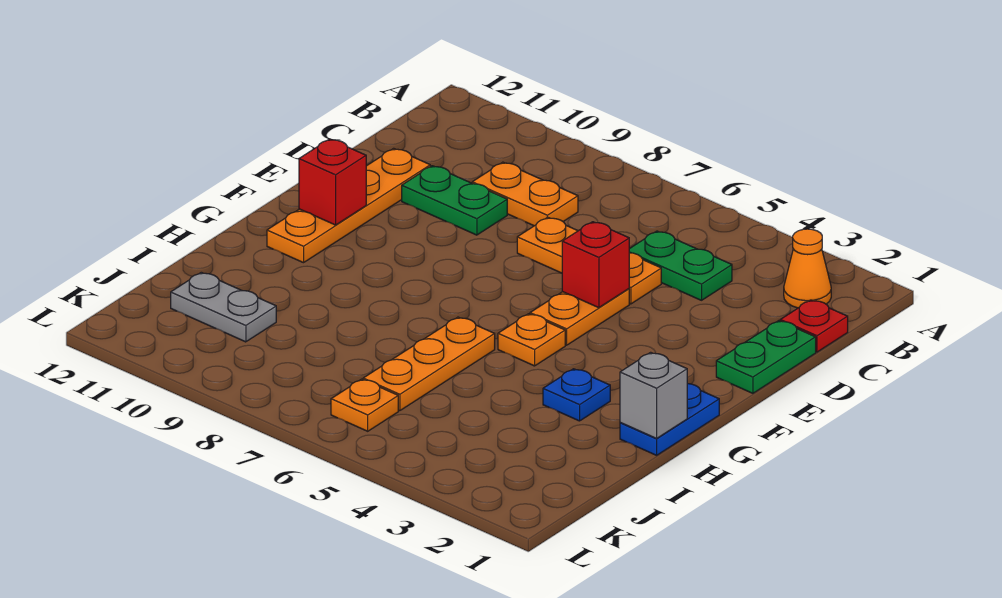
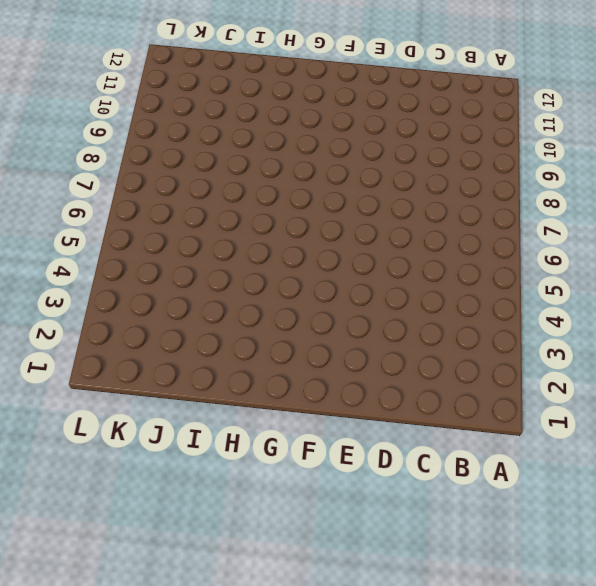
none -> orange cone B2 level 1
none -> red plate C1 level 1
none -> green plate C4:C5 level 1

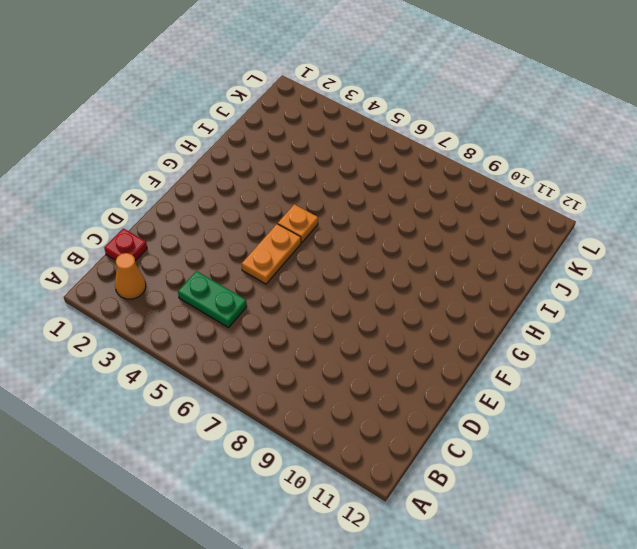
none -> orange plate C8:C9 level 1
none -> green plate D1:E1 level 1
none -> orange plate D5:D7 level 1

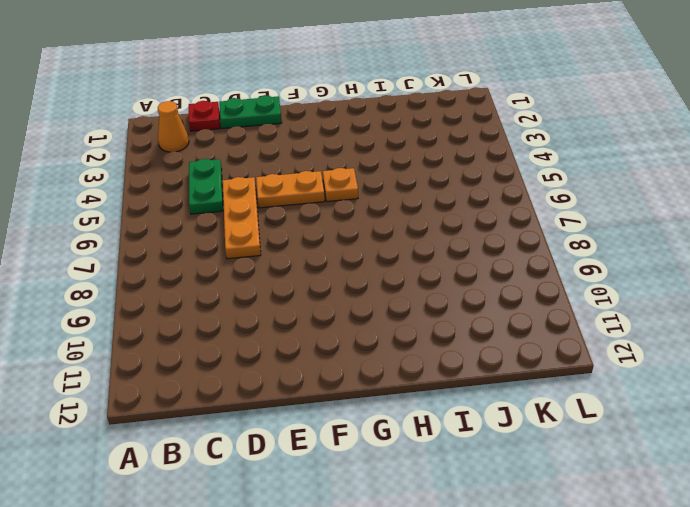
none -> orange plate C8:C9 level 1
none -> green plate D9:D10 level 1
none -> orange plate D11:G11 level 1

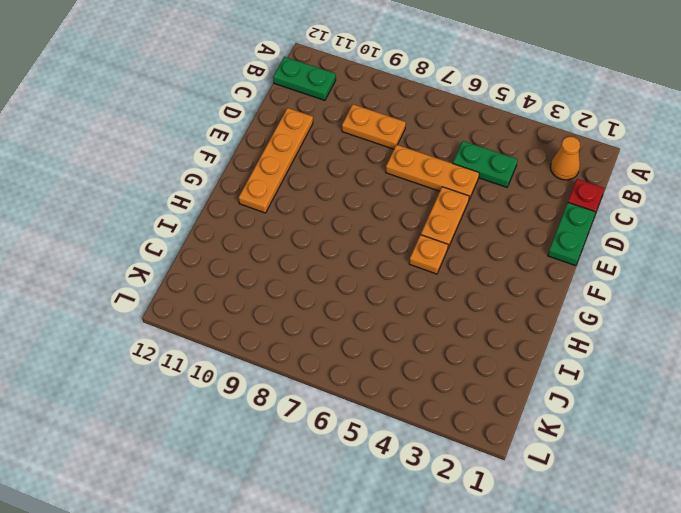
green plate B11:B12 level 1 -> green plate D9:D10 level 1
none -> blue plate G1:H1 level 1
none -> blue plate H3 level 1
none -> orange plate H6:J6 level 1

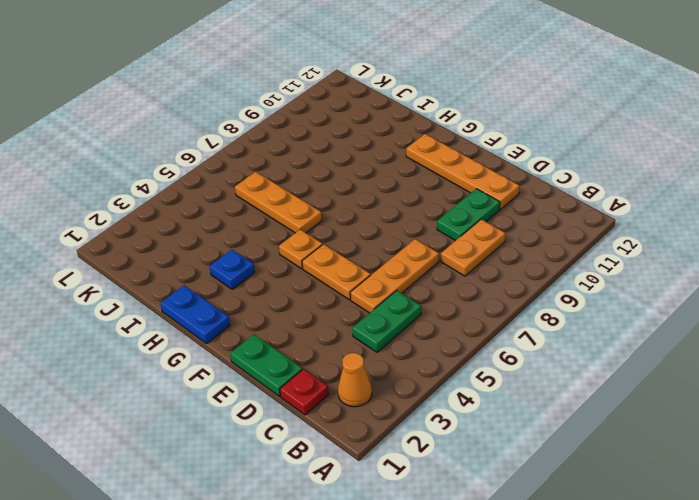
none -> grey plate J10:J11 level 1
none -> orange plate K6 level 1
none -> red brick E5 level 2

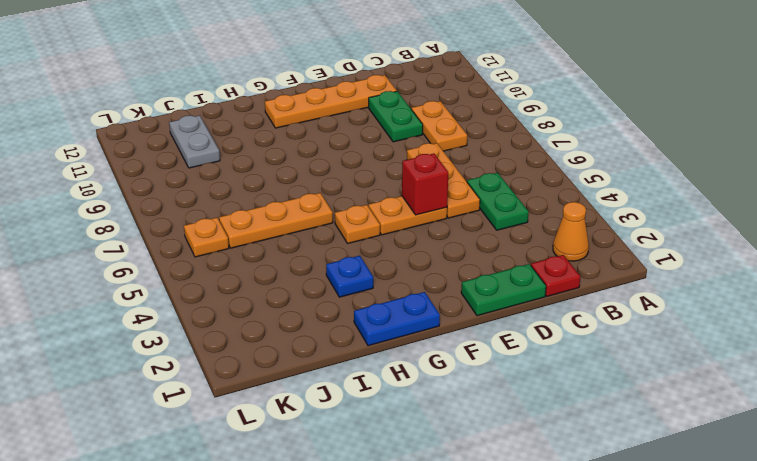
none -> red brick F11 level 2
none -> grey brick H1 level 2

